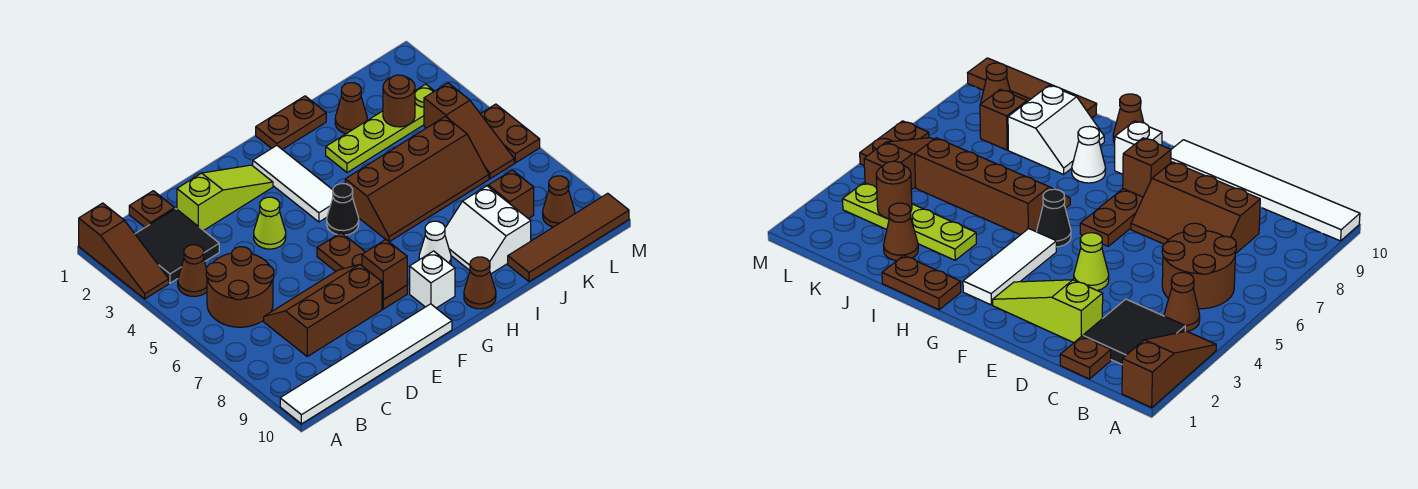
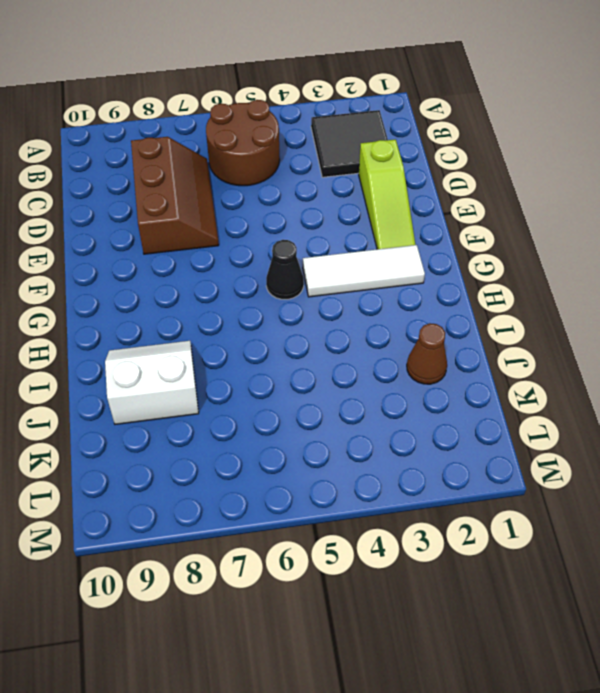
none -> brown slope A1:A3 level 1 top 1
none -> white tile A10:F10 level 1
none -> brown cone B4 level 1

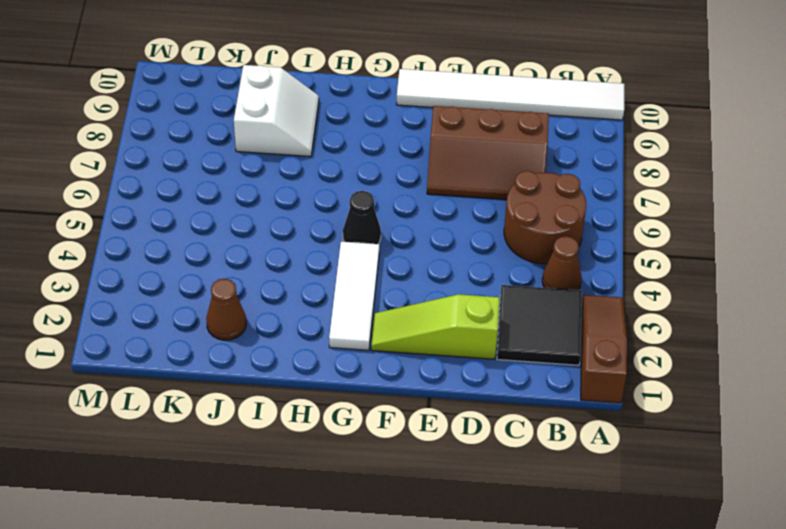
none -> brown plate C1 level 1
none -> lime cone E4 level 1
none -> brown plate F6:F8 level 1

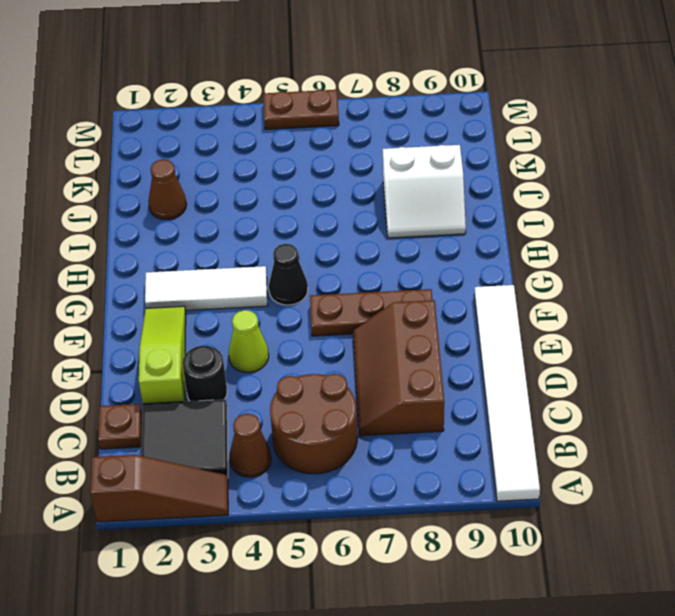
black round brick D3 level 1 -> none
none -> white brick G9 level 1
none -> brown plate H1:I1 level 1
none -> brown slope H5:K6 level 1 top 5

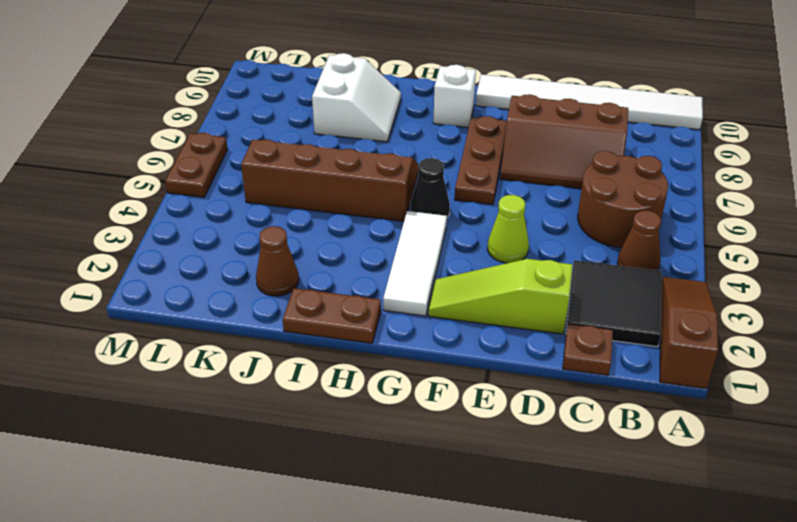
none -> white cone H8 level 1
none -> brown cone H10 level 1
none -> lime plate I3:L3 level 1

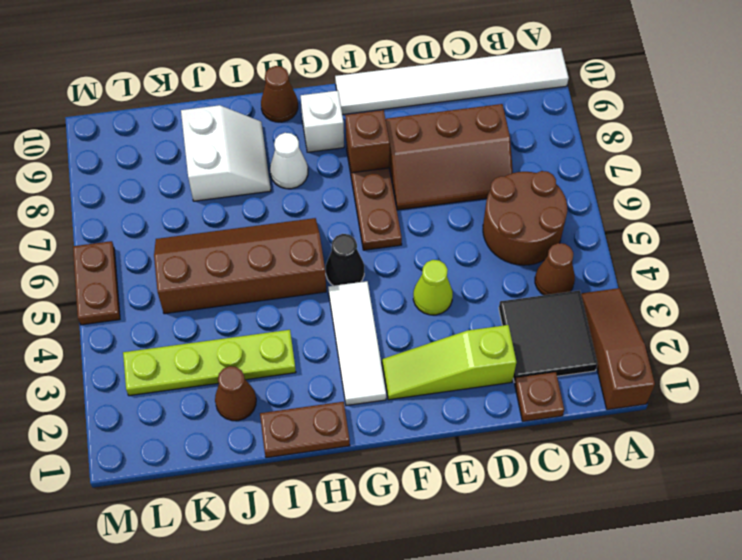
none -> brown tile J10:M10 level 1
none -> brown brick K8 level 1
none -> brown slope L4:L6 level 1 top 4

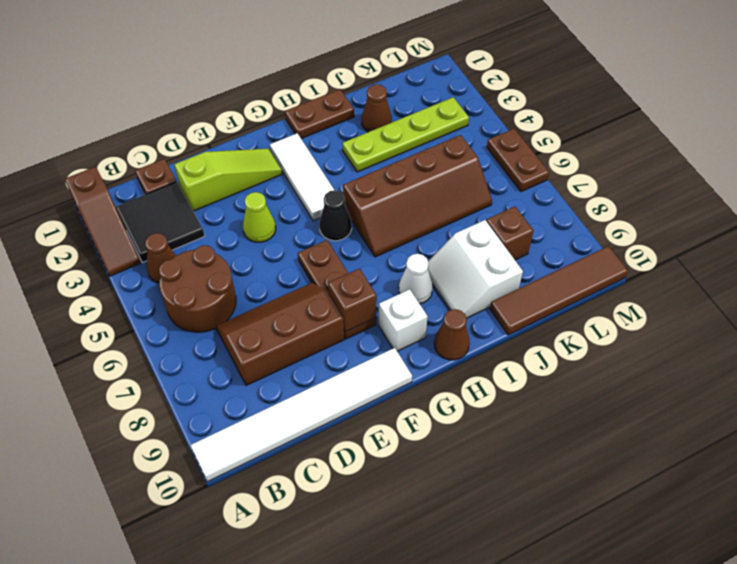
none -> brown slope L4:L6 level 1 top 4
none -> brown cone L9 level 1
none -> brown round brick K3 level 2

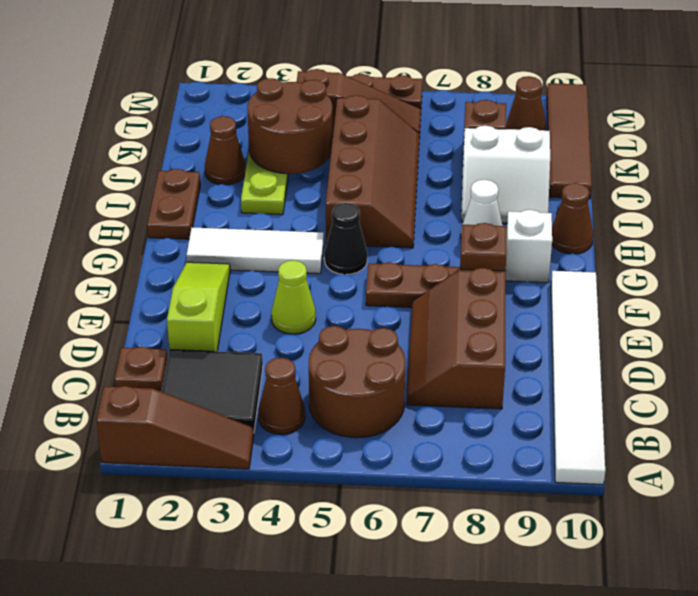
brown round brick J3:K4 level 2 -> brown round brick K3 level 2

